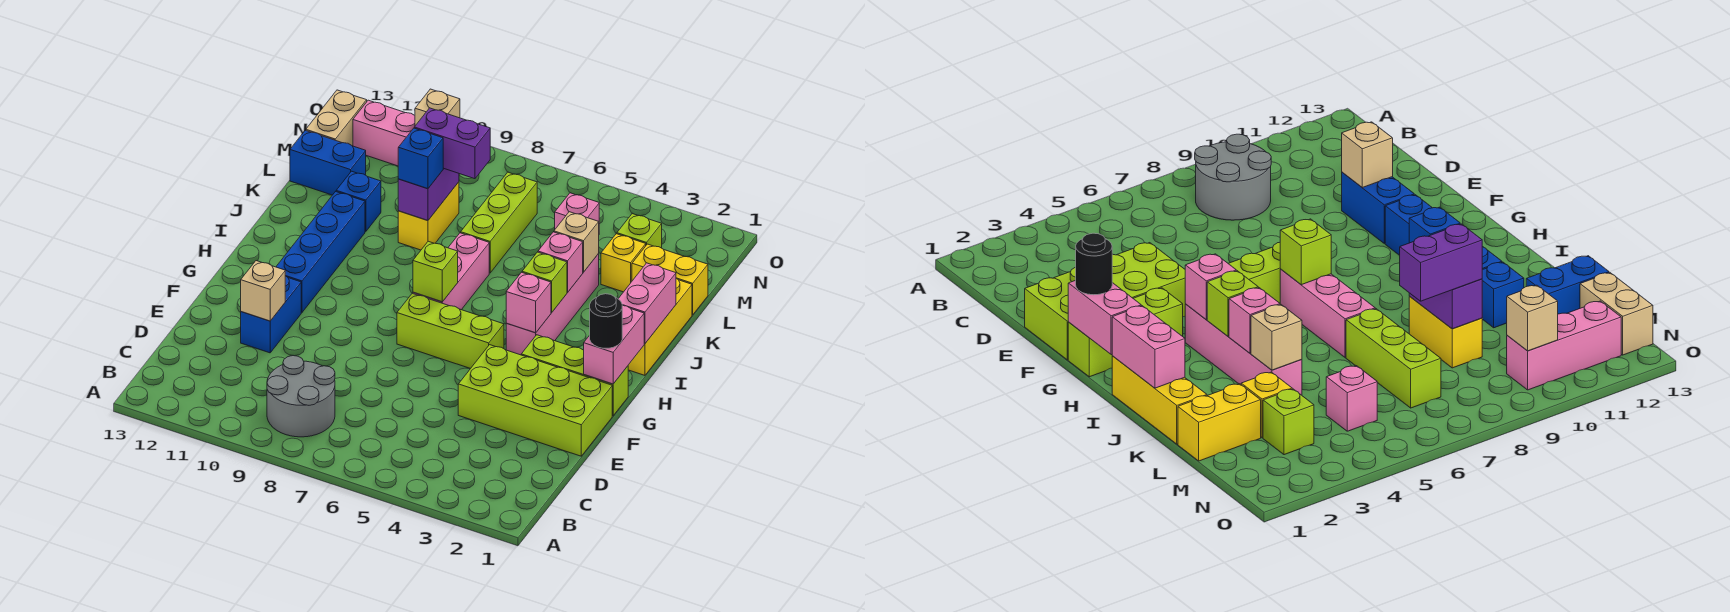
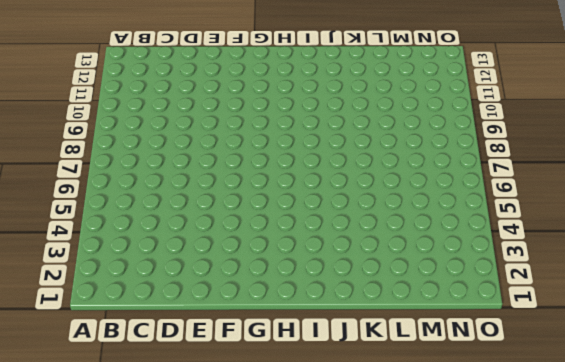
none -> grey round brick B8:C9 level 1
none -> lime brick E1:F4 level 1
none -> blue brick E11:F11 level 1
none -> lime brick G1:G3 level 1

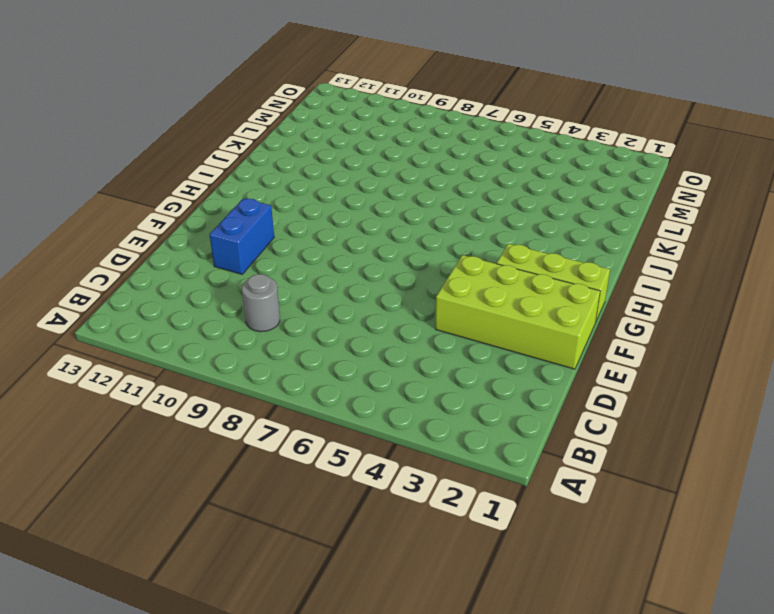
grey round brick C9 level 1 -> grey round brick B8:C9 level 1
none -> lime brick G5:G7 level 1
none -> blue brick G11:J11 level 1
none -> pink brick H4:K4 level 1
none -> pink brick H7:J7 level 1

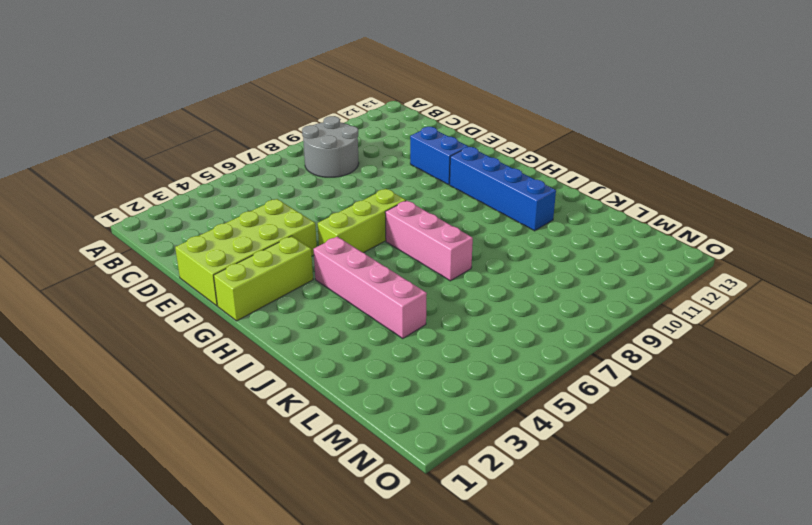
none -> yellow brick I1:K1 level 1
none -> lime brick K7:M7 level 1
none -> yellow brick K9:L9 level 1
none -> blue brick K11 level 1

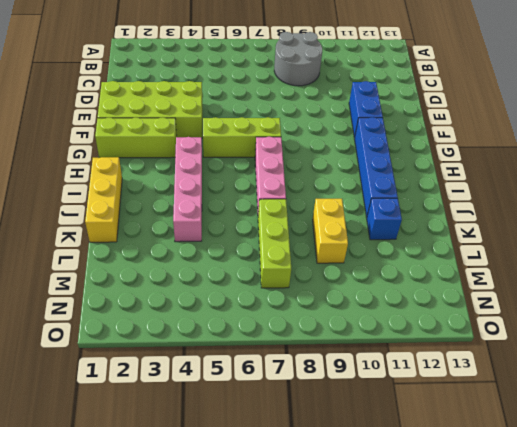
none -> yellow brick L1:L2 level 1
none -> yellow brick L3 level 1
none -> blue brick L12:L13 level 1
none -> lime brick M3 level 1

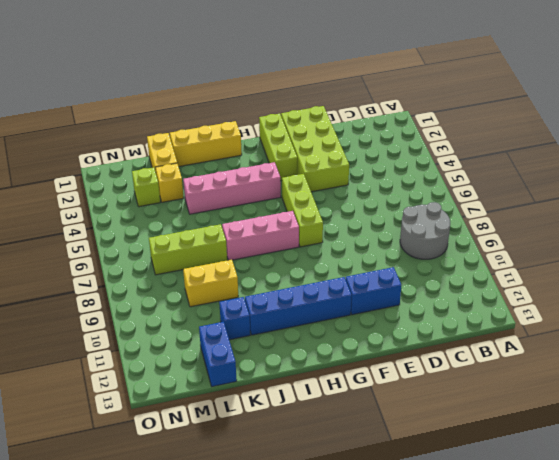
none -> pink brick M5 level 1
none -> tan brick M13:N13 level 1
none -> pink brick N10:N12 level 1
none -> tan brick E11 level 2

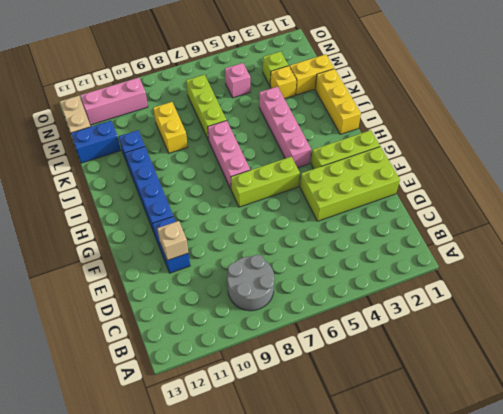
none -> pink brick G1:H1 level 2
none -> pink brick H4 level 2
none -> lime brick H7 level 2
none -> pink brick I1:J1 level 2

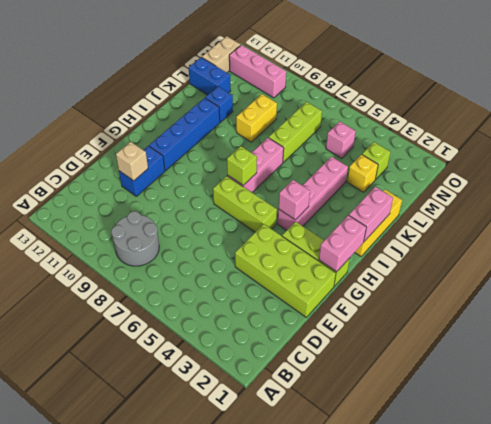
none -> yellow brick L1:L2 level 1
none -> lime brick I4 level 2
none -> pink brick J4 level 2
none -> tan brick K4 level 2

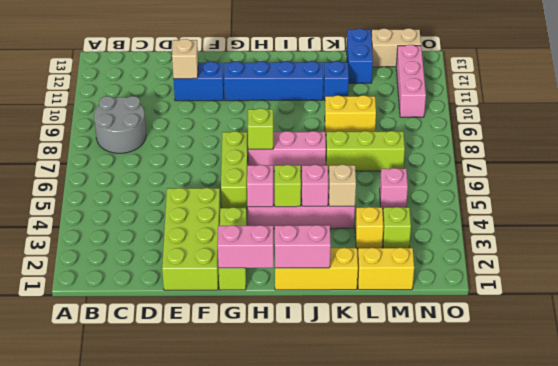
yellow brick L1:M1 level 1 -> yellow brick L1:L2 level 1
none -> purple brick K9:L9 level 2
none -> tan brick N10 level 2
none -> black round brick G1 level 3
none -> blue brick K9 level 3

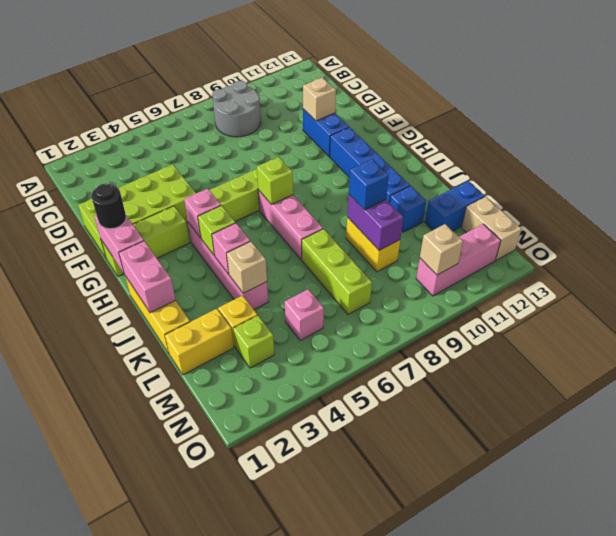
none -> purple brick L8:L9 level 3

